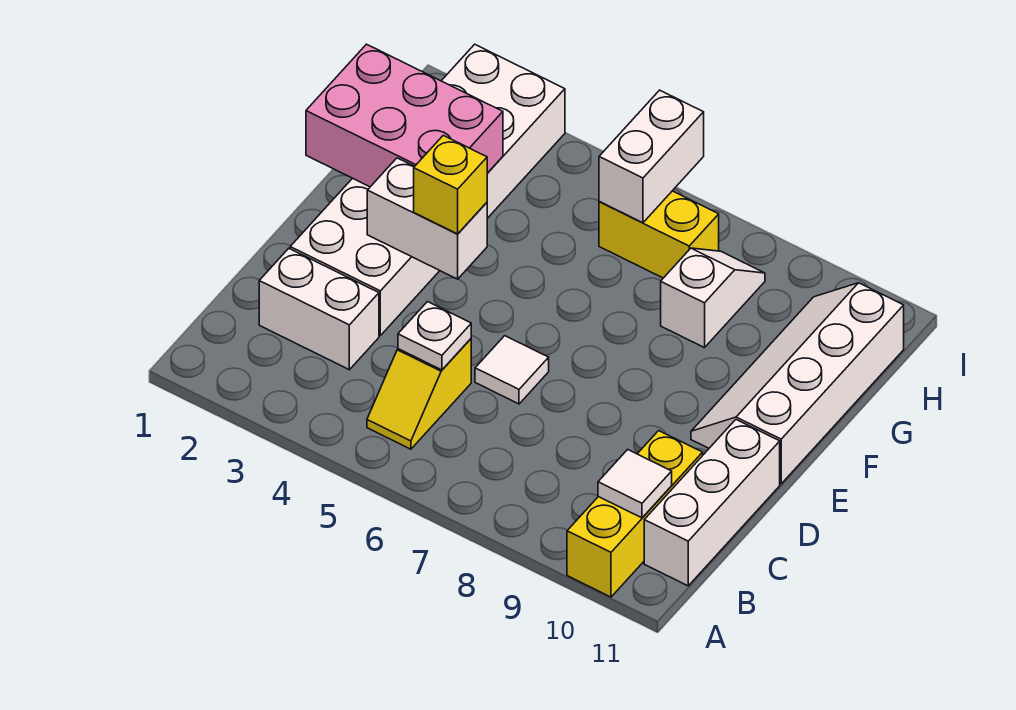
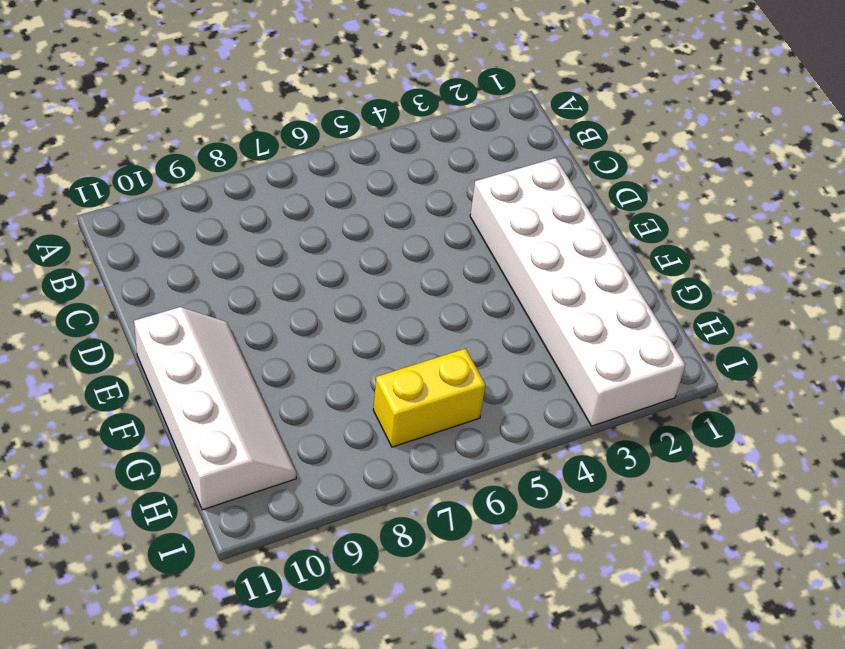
none -> yellow brick A10:C10 level 1
none -> yellow slope B5:C5 level 1 top C
none -> white brick B11:D11 level 1

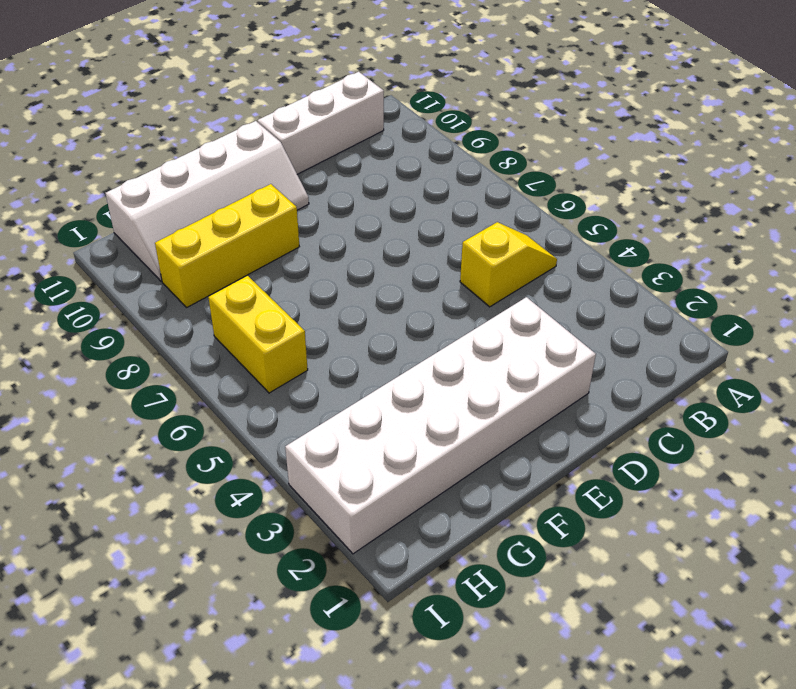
yellow brick F9:H9 level 1 -> yellow brick A10:C10 level 1
none -> white brick C2:C3 level 1
none -> white tile D6 level 1
none -> white slope G8:H8 level 1 top G

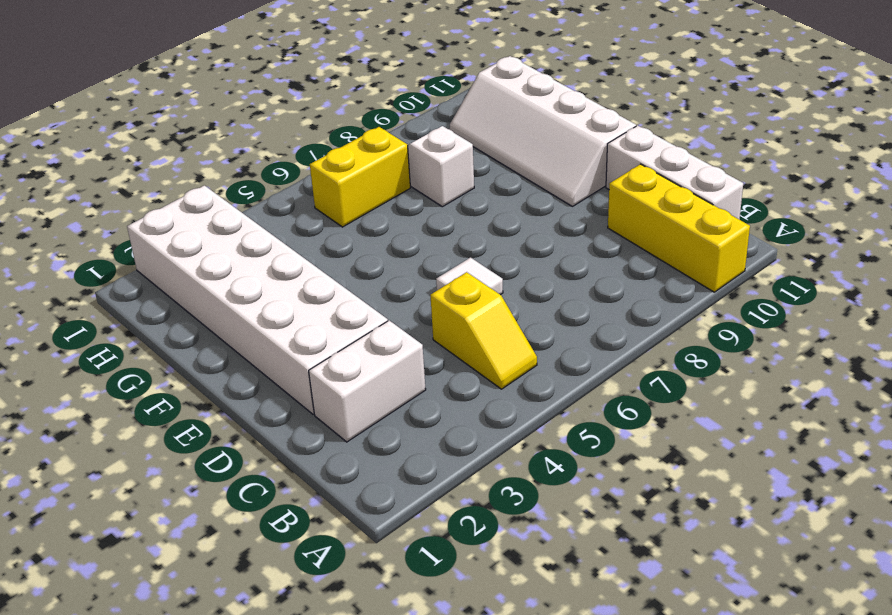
none -> white tile B10 level 2
none -> white plate C5 level 2
none -> white brick E3:E4 level 2

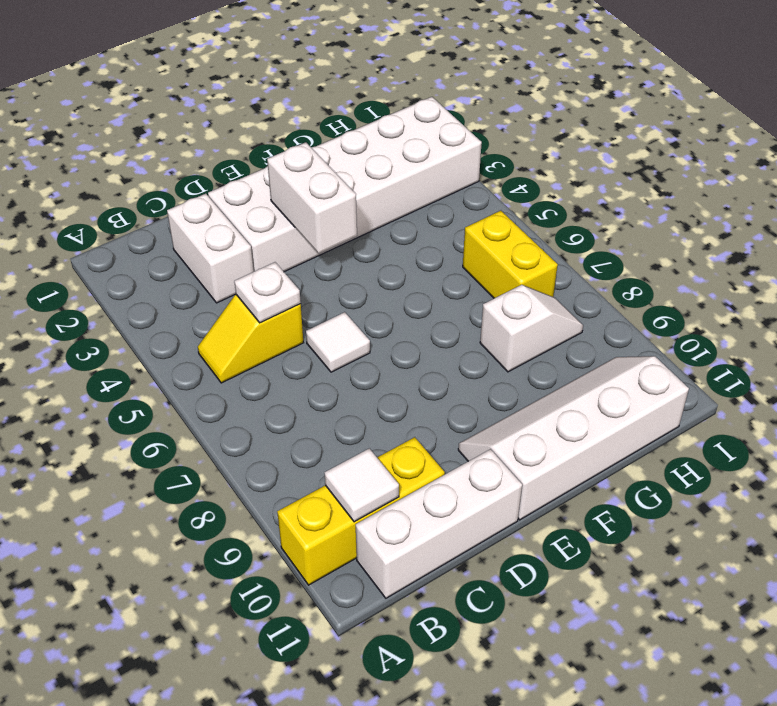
none -> pink brick F1:G3 level 2
none -> white brick H6:I6 level 2
none -> yellow brick E4 level 3

